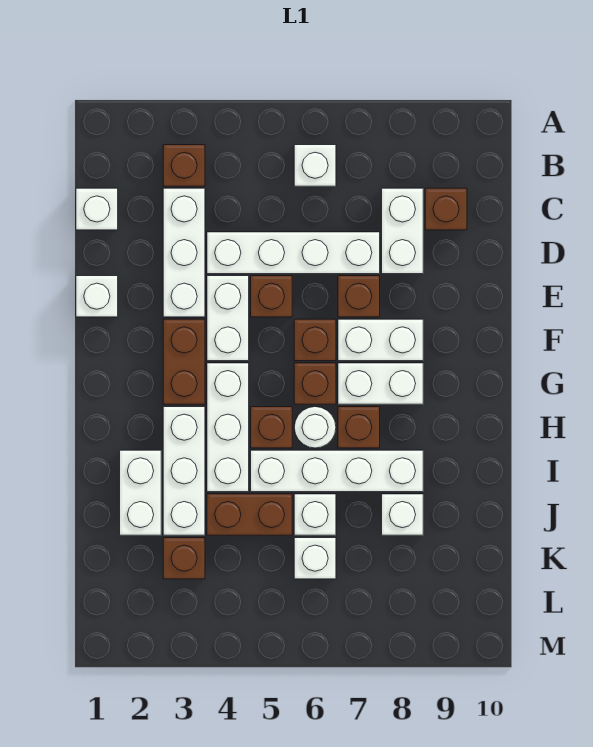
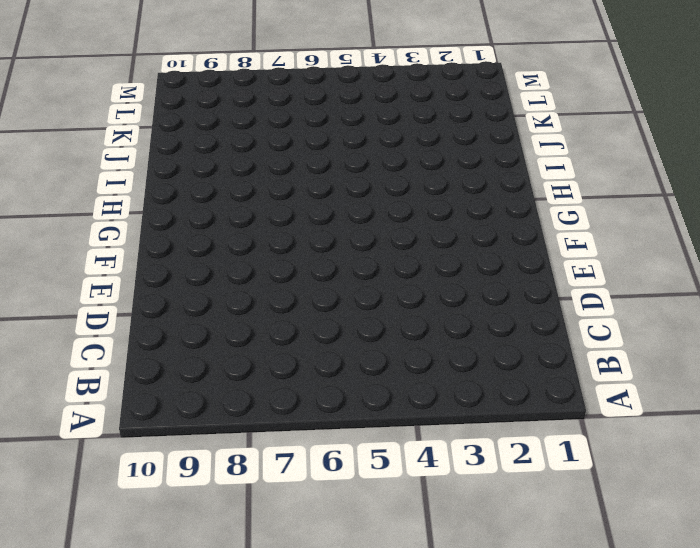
none -> brown brick B3 level 1
none -> white brick B6 level 1
none -> white brick C1 level 1

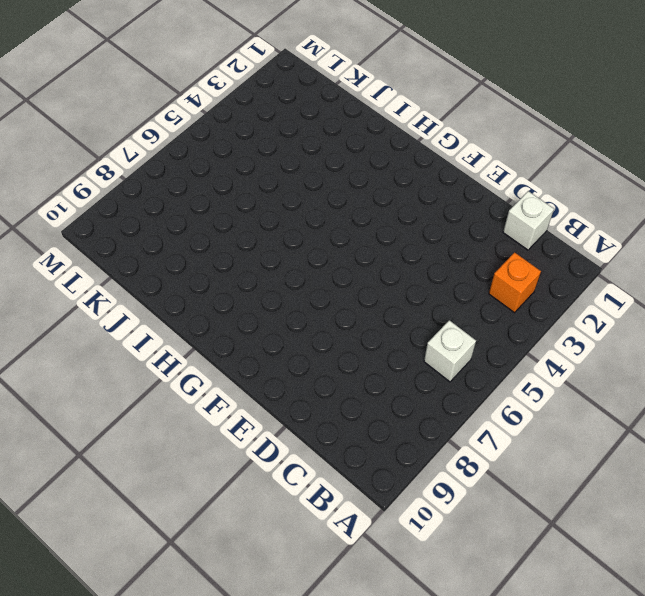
orange brick B3 level 1 -> brown brick B3 level 1
none -> white brick C3:E3 level 1
none -> white brick C8:D8 level 1
none -> brown brick C9 level 1

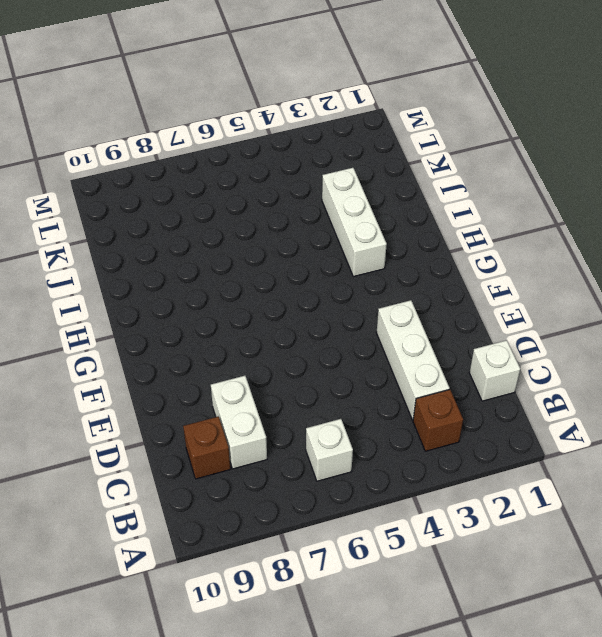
none -> white brick D4:D7 level 1
none -> white brick E1 level 1
none -> white brick E4:F4 level 1

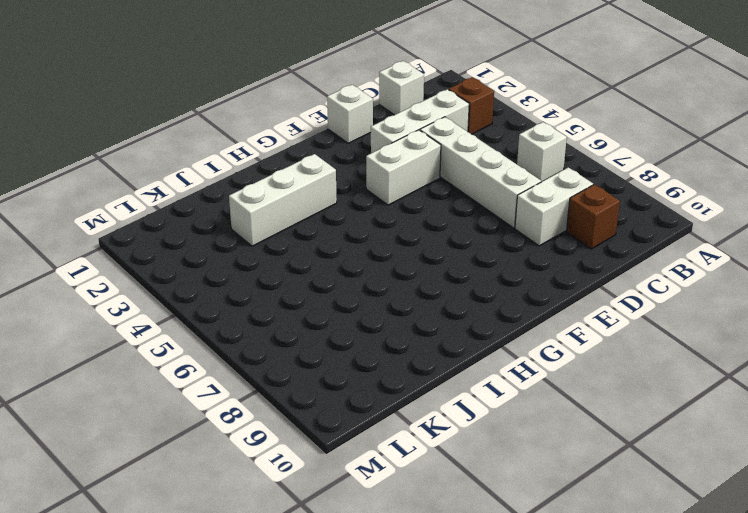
none -> brown brick E5 level 1
none -> brown brick E7 level 1
none -> brown brick F3:G3 level 1

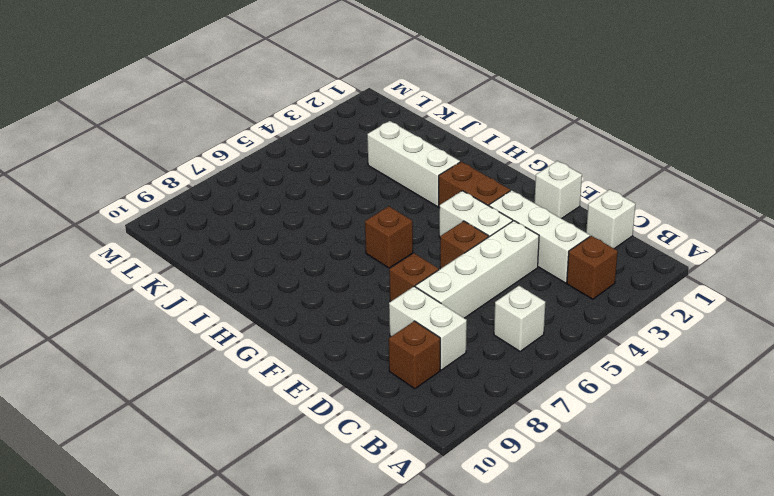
none -> brown brick F6 level 1
none -> white brick F7:F8 level 1
none -> white brick G4:I4 level 1

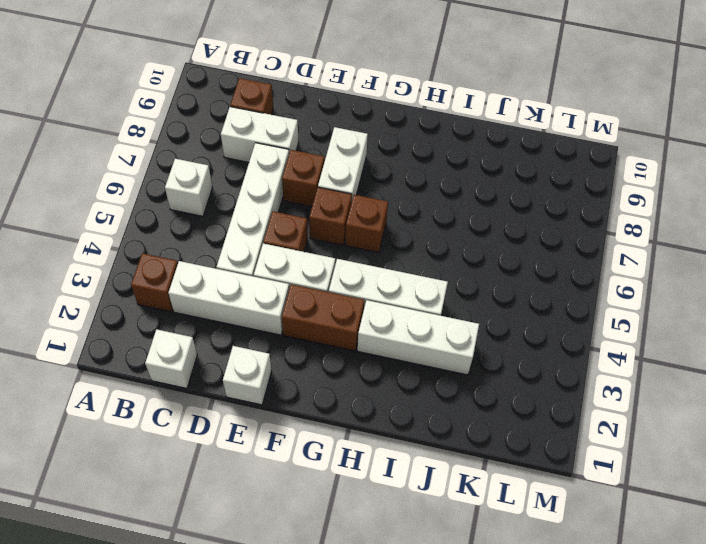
none -> white brick G7:G8 level 1
none -> brown brick H5 level 1
none -> white round brick H6 level 1

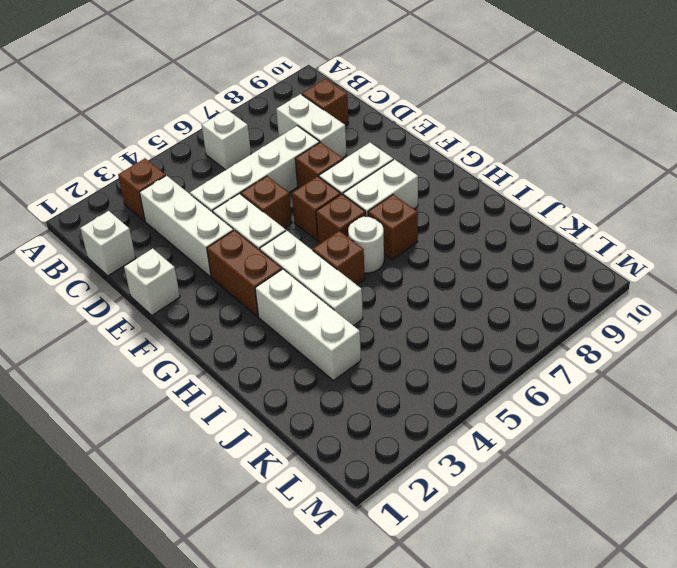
none -> white brick I2:J2 level 1
none -> white brick I5:I8 level 1
none -> brown brick J4:J5 level 1

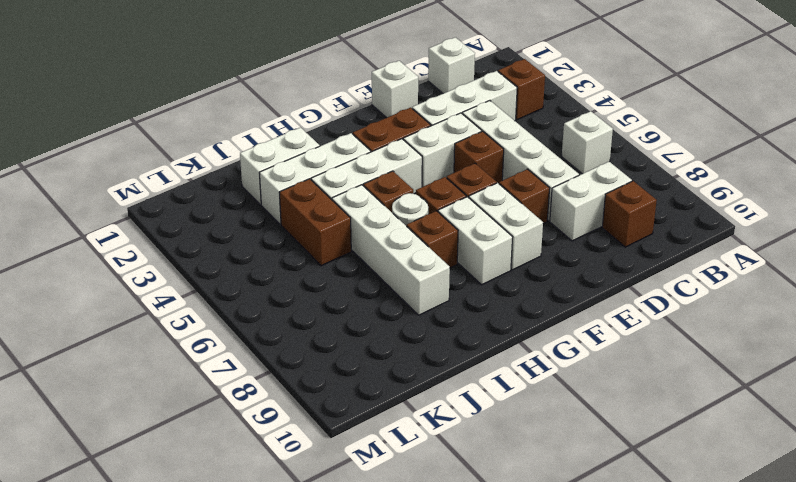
none -> white brick J6 level 1
none -> white brick J8 level 1
none -> brown brick K3 level 1

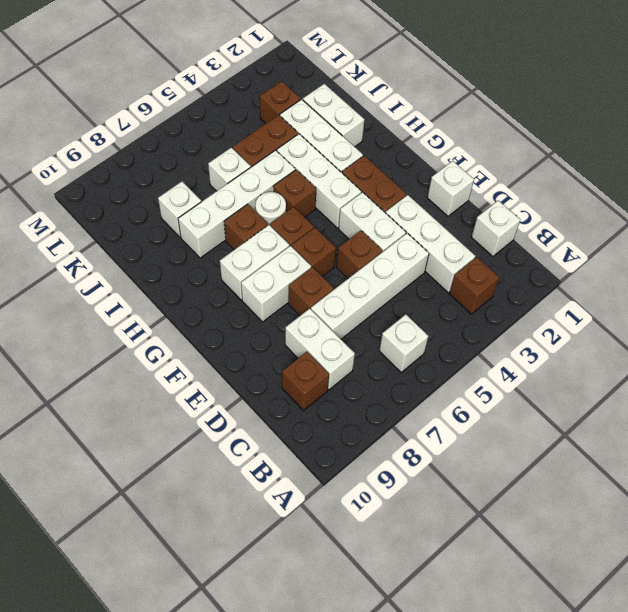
none -> white brick K6 level 1

